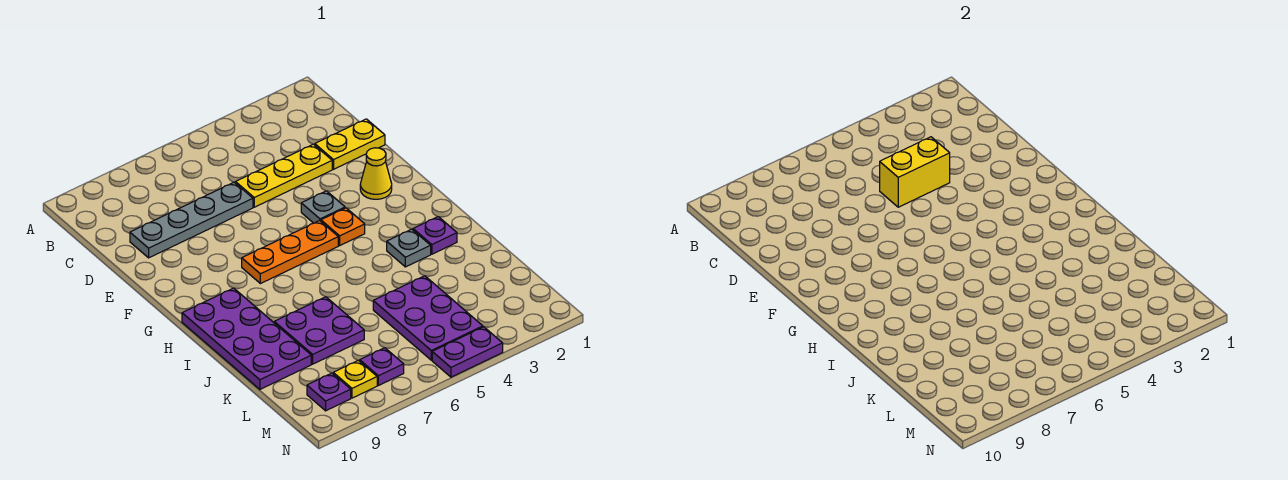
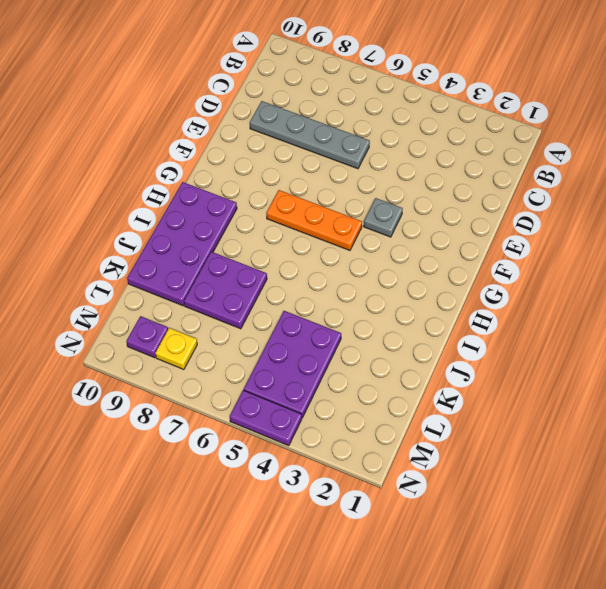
none -> yellow plate D1:D2 level 1
none -> yellow plate D3:D5 level 1
none -> yellow cone F2 level 1

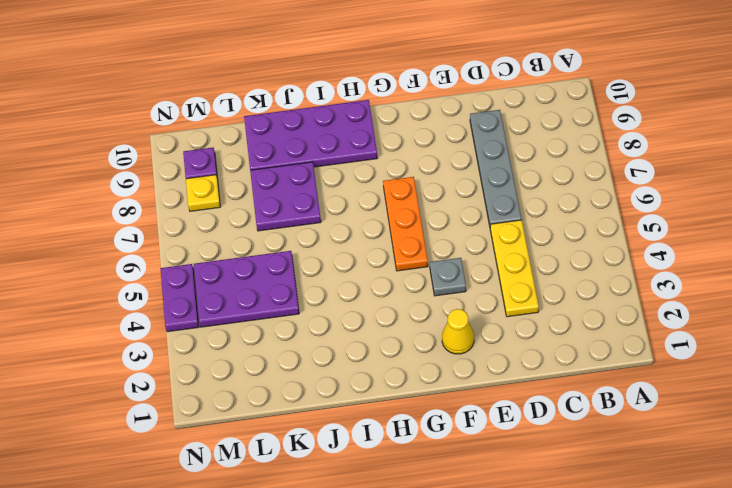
none -> yellow plate D1:D2 level 1
none -> orange plate G4 level 1
none -> purple plate I2 level 1

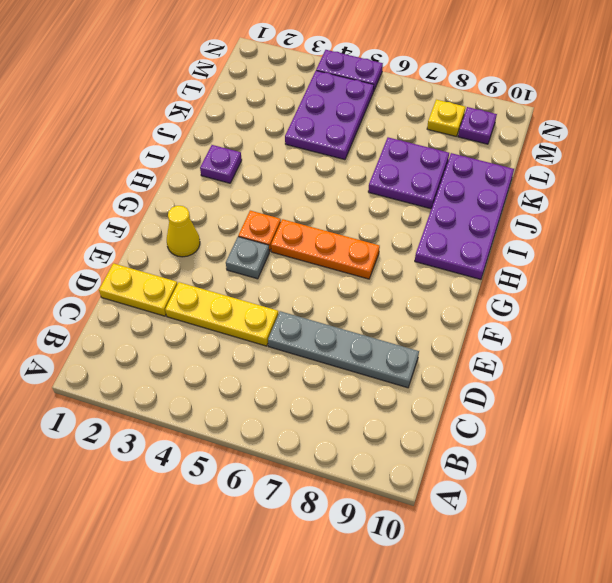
none -> grey plate I3 level 1
none -> purple plate M7 level 1
none -> yellow brick D4:D5 level 2

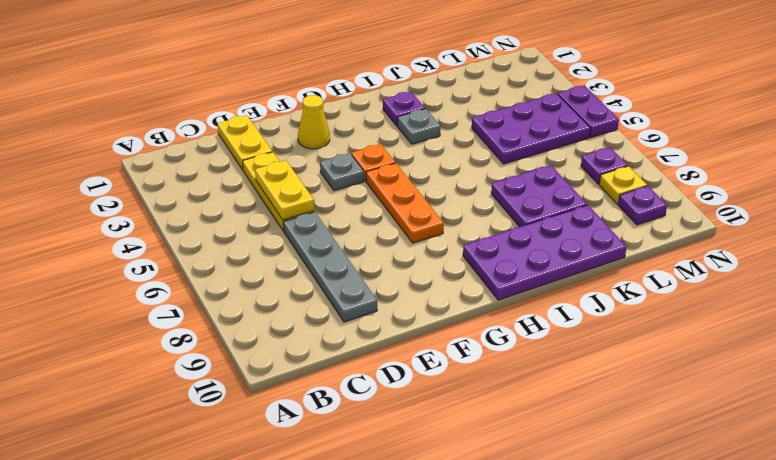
yellow plate D4:D5 level 2 -> yellow brick D4:D5 level 2

